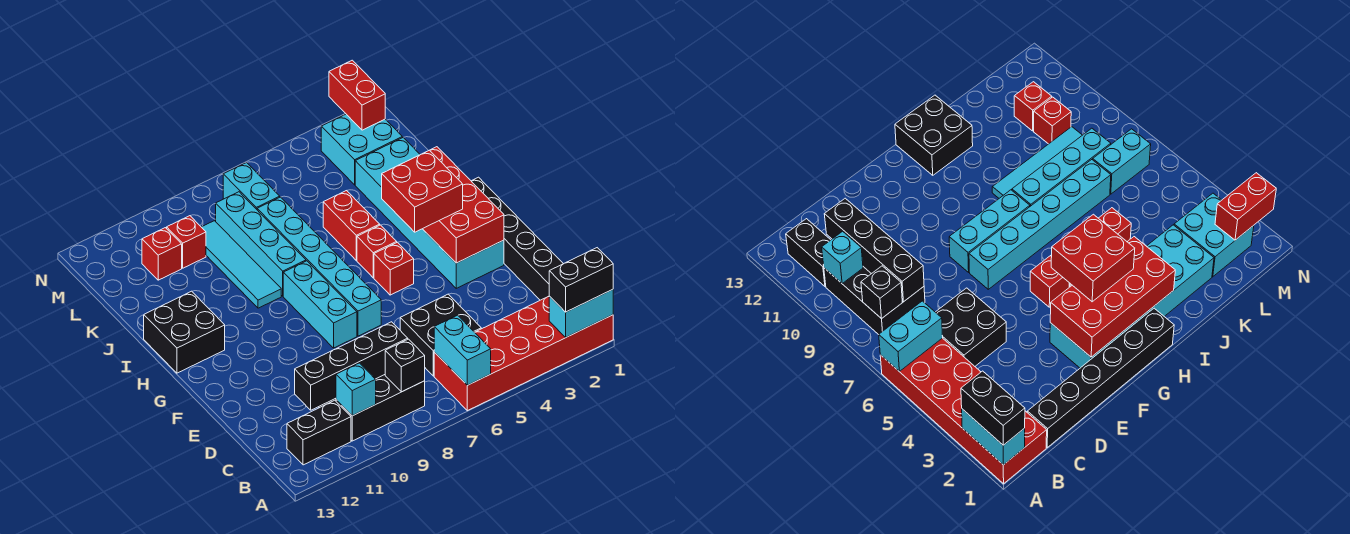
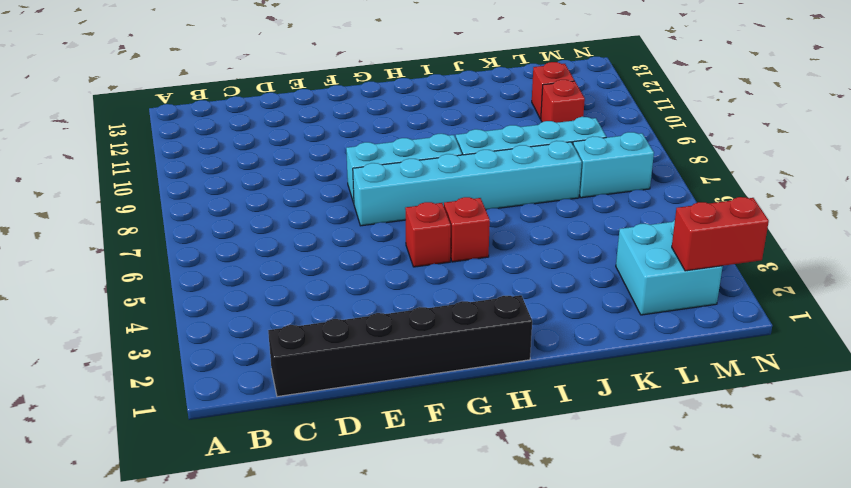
none -> red brick A1:B6 level 1
none -> black brick B8:C10 level 1
none -> black brick B11:B12 level 1

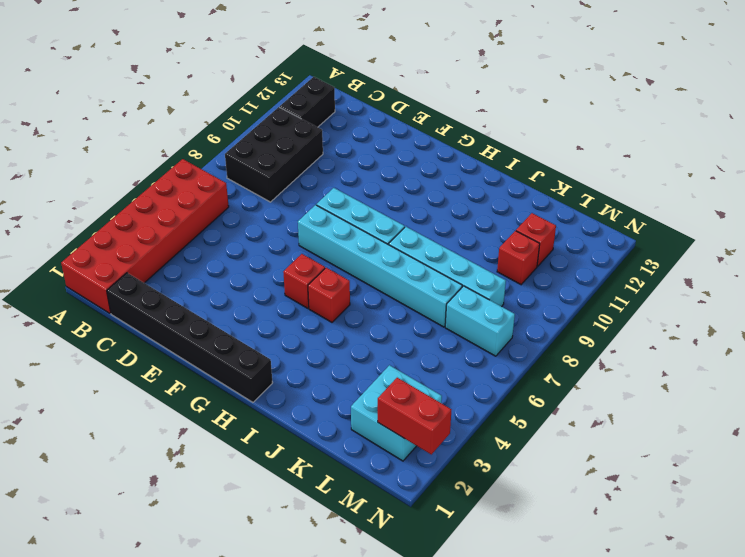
none -> black brick C5:D6 level 1
none -> cyan brick F2:K3 level 1
none -> black brick H12:I13 level 1

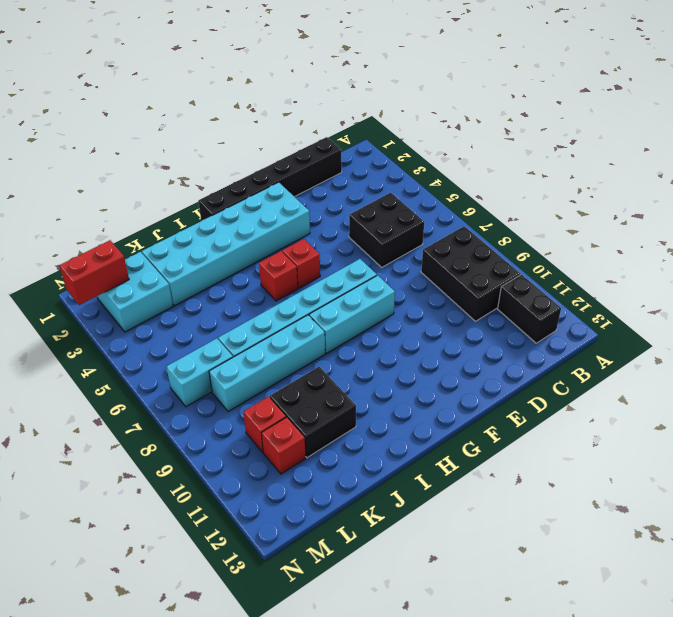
black brick J10:K11 level 1 -> black brick H12:I13 level 1
none -> red brick A1:B6 level 1
none -> red brick I5:J5 level 1
none -> cyan tile I9:L9 level 1

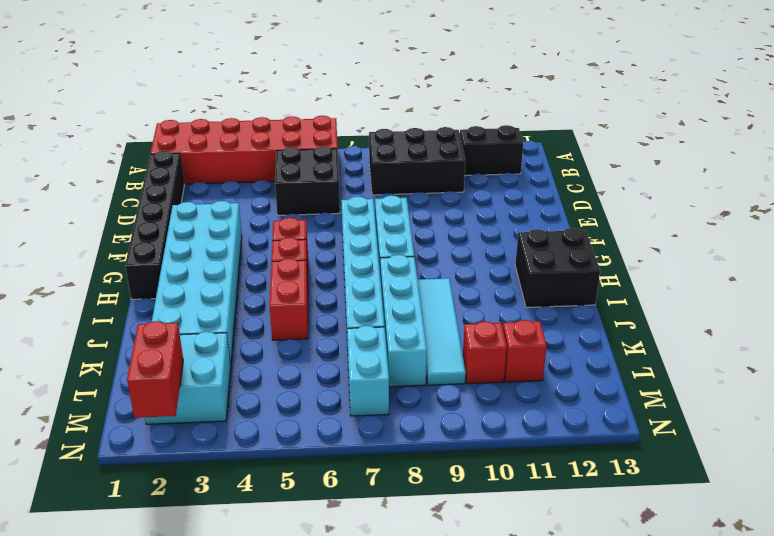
none -> cyan brick A1:A2 level 2
none -> cyan brick A6:B6 level 2
none -> black brick B8 level 2

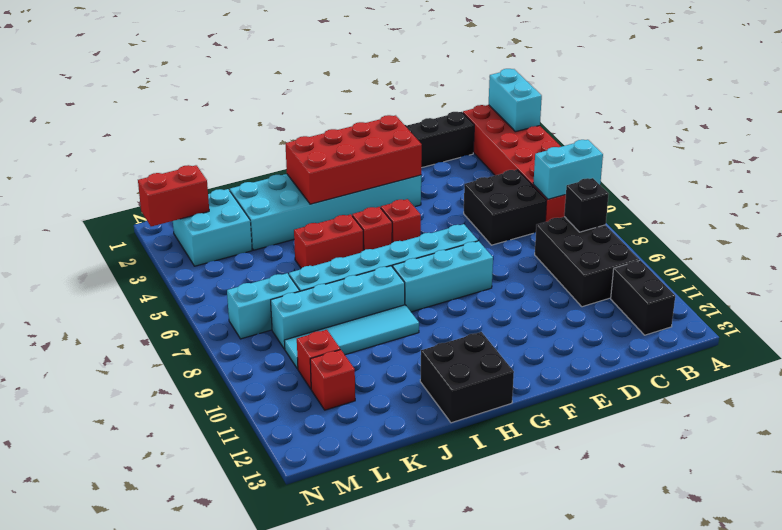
none -> cyan brick B10 level 2
none -> black brick C8:C11 level 2
none -> black brick A1:A2 level 3

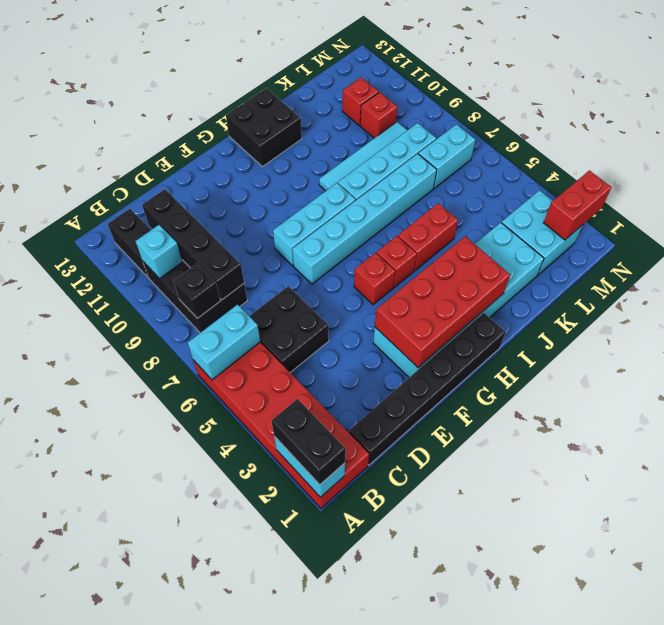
none -> red brick G3:H4 level 3

